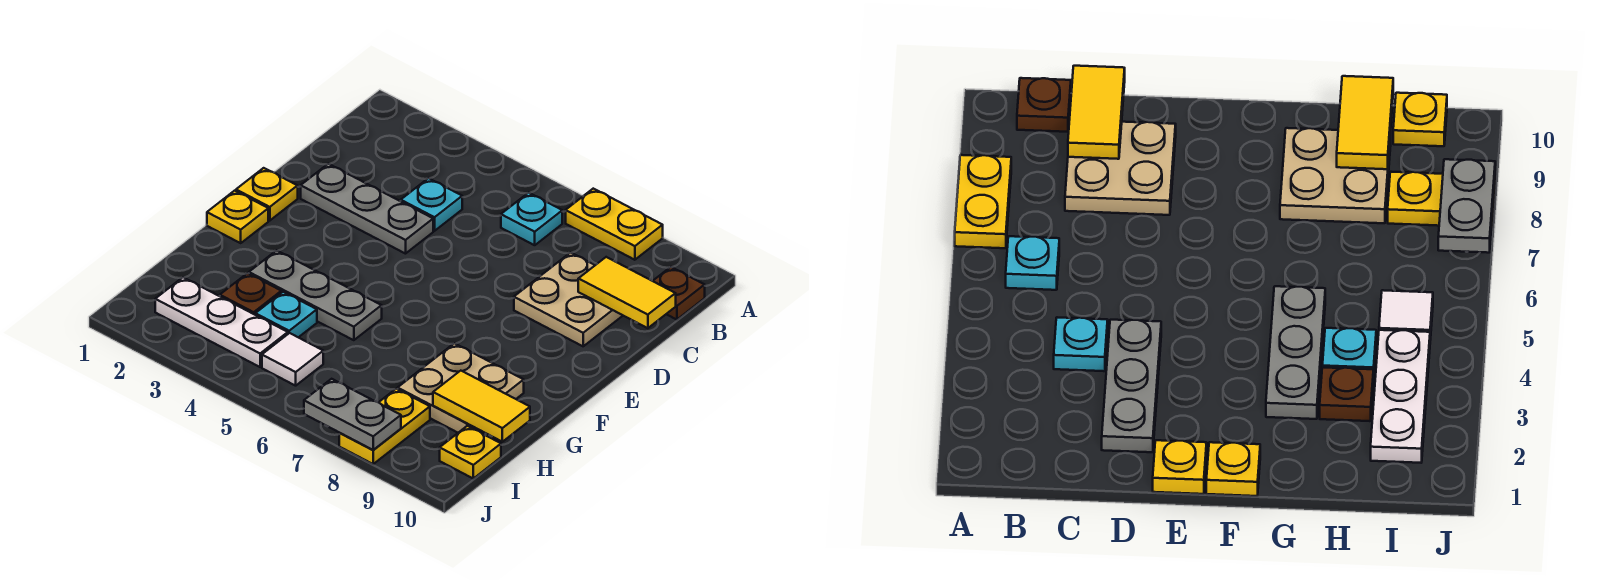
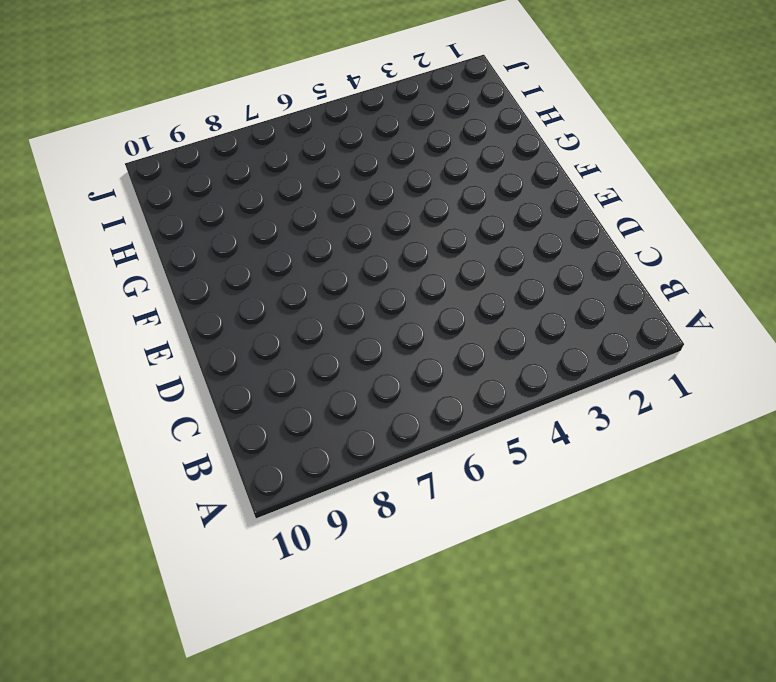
none -> yellow plate A7:A8 level 1
none -> cyan plate B6 level 1
none -> brown plate B10 level 1

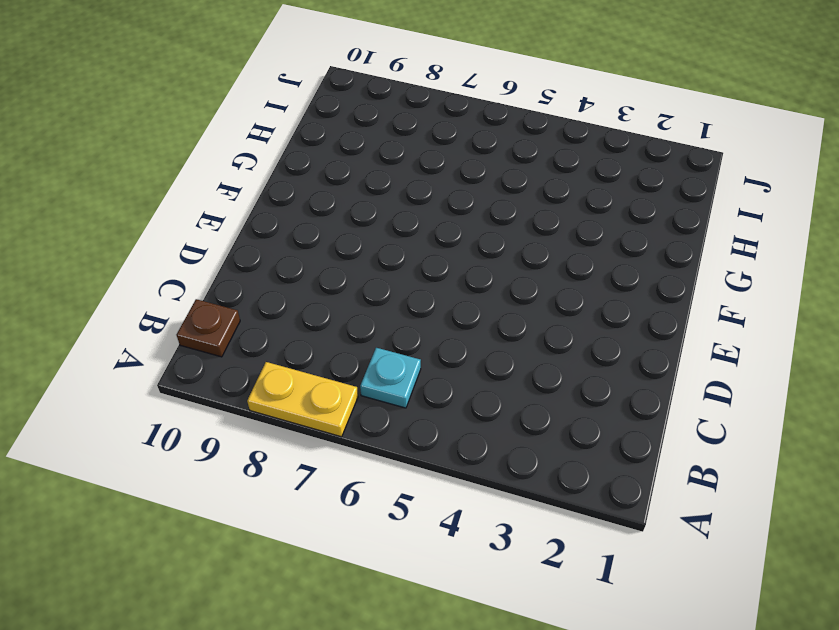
none -> cyan plate C4 level 1
none -> tan plate C8:D9 level 1
none -> grey plate D2:D4 level 1

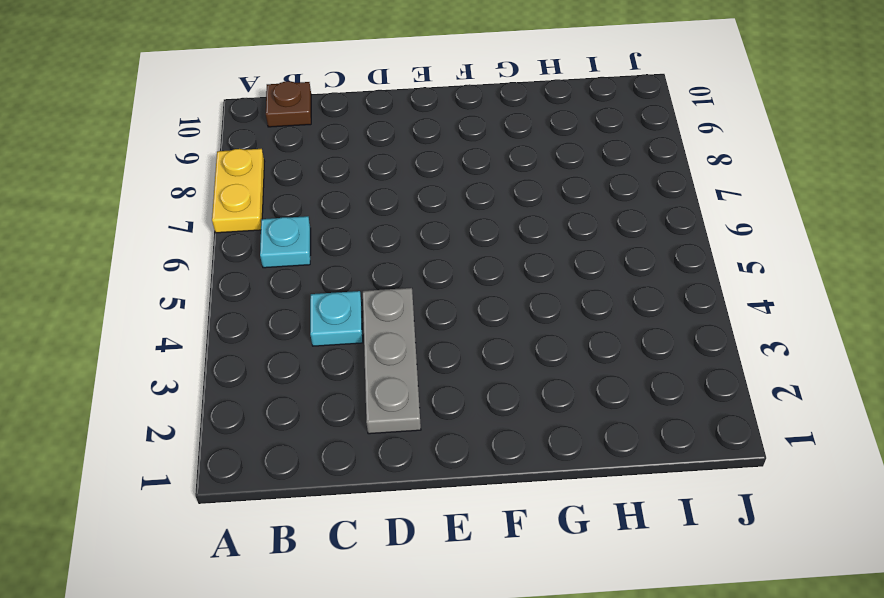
none -> tan plate C8:D9 level 1
none -> yellow plate E1 level 1
none -> yellow plate F1 level 1

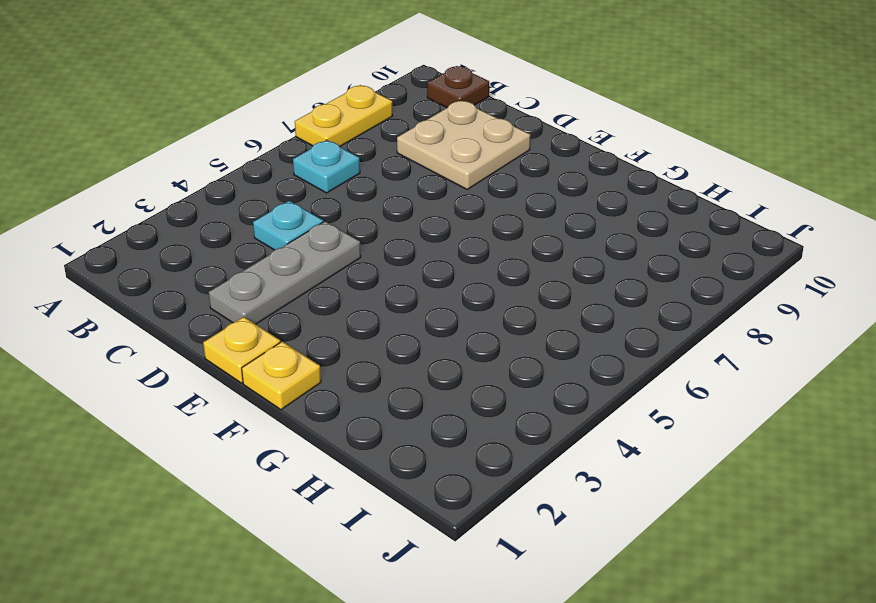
none -> grey plate G3:G5 level 1
none -> tan plate G8:H9 level 1
none -> brown plate H3 level 1

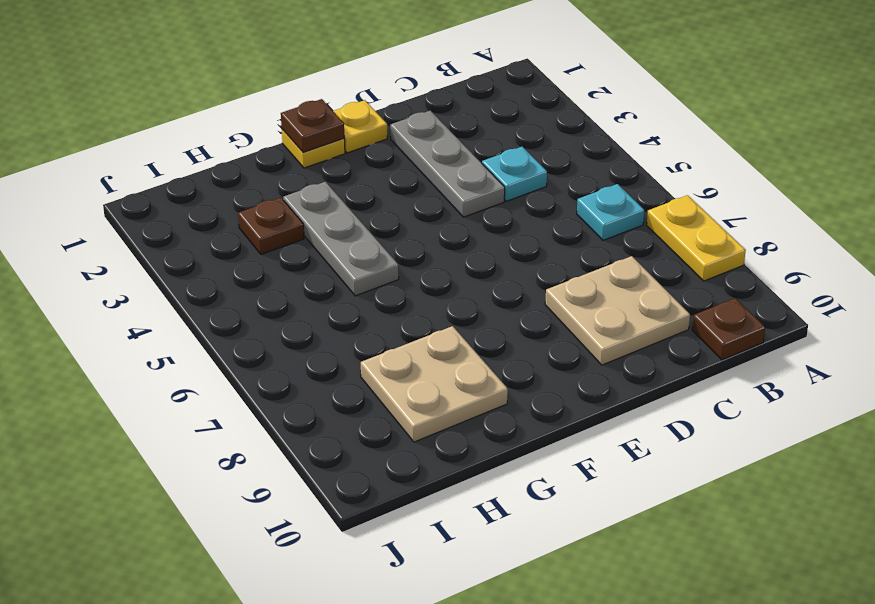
brown plate F1 level 2 -> none
none -> cyan plate H4 level 1
none -> white plate I2:I4 level 1
none -> white tile I5 level 1

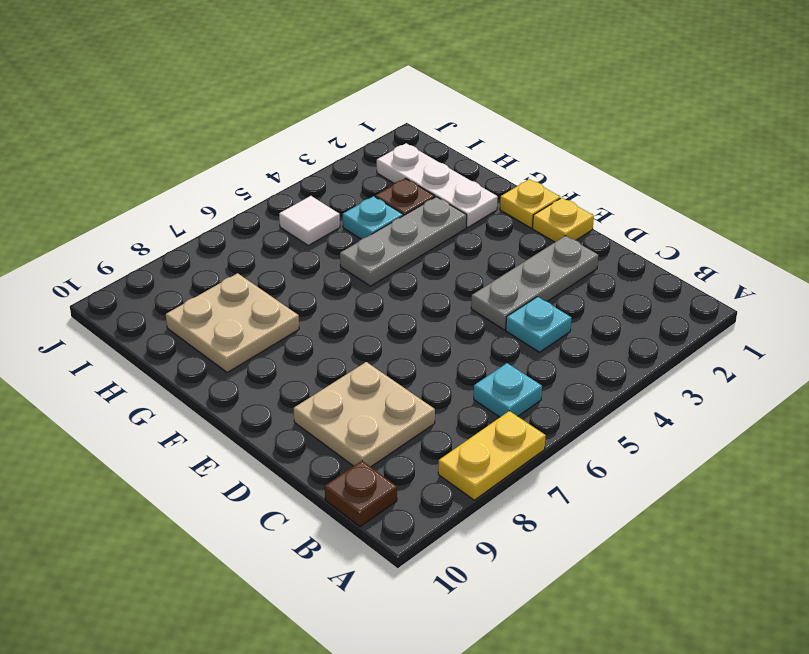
white plate G2:I2 level 1 -> white plate I2:I4 level 1
none -> yellow plate I8:J8 level 1
none -> yellow plate I10 level 1
none -> yellow tile C9:C10 level 2

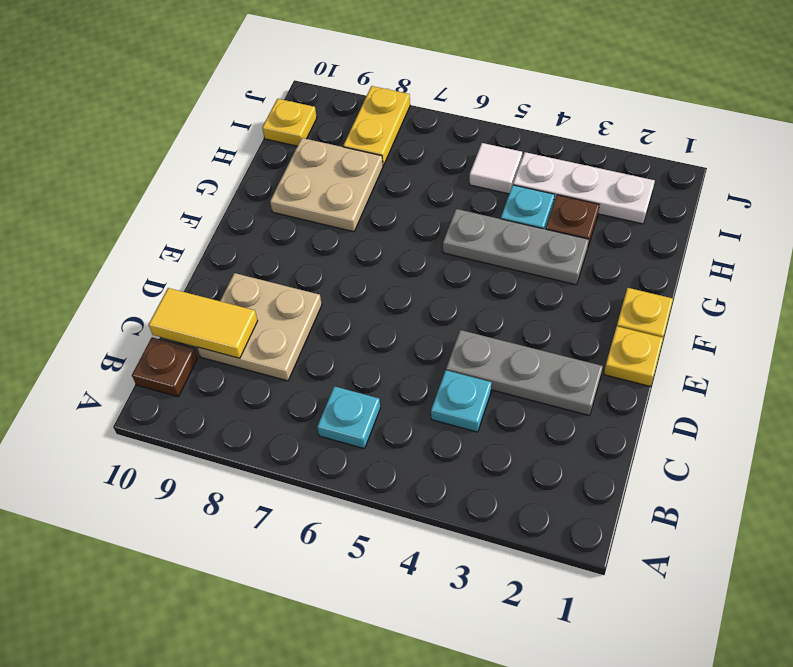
none -> yellow plate A7:A8 level 1
none -> yellow tile H9:H10 level 2
none -> grey plate J7:J8 level 2

